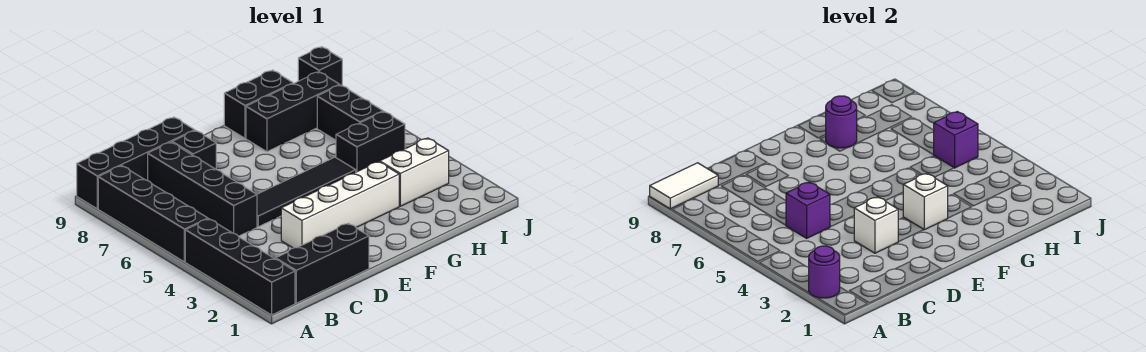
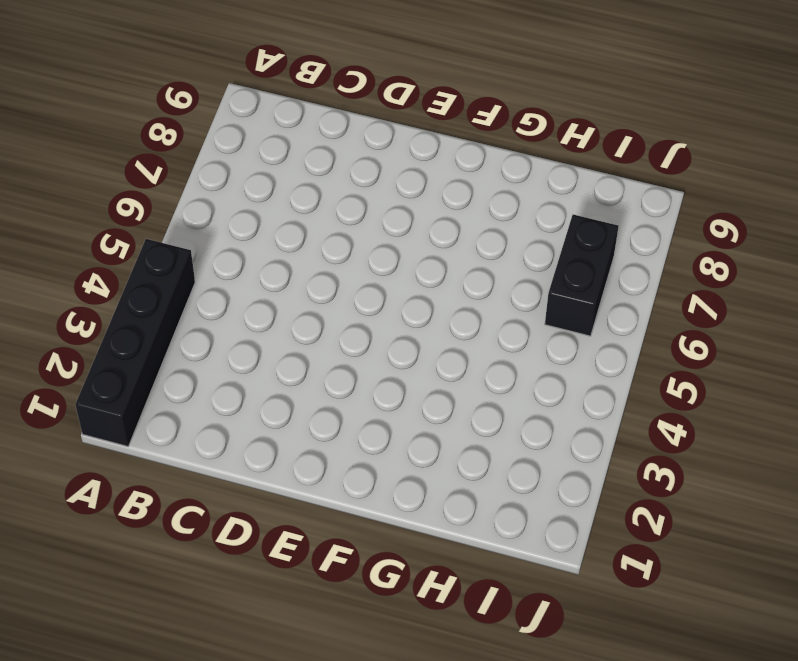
none -> black brick A5:A8 level 1
none -> black brick A9:D9 level 1
none -> black brick B1:D1 level 1

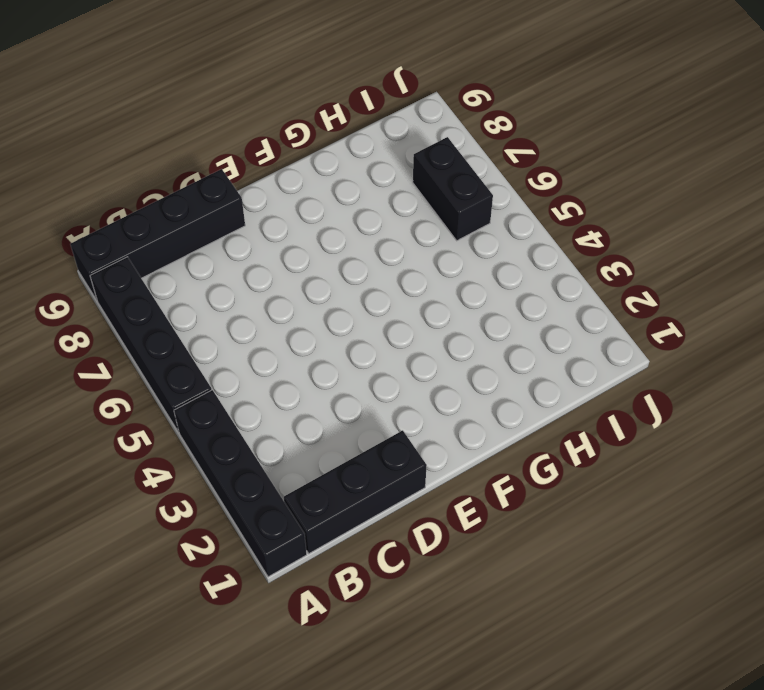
none -> black brick C5:C8 level 1
none -> white brick D3:G3 level 1
none -> black tile D5:G5 level 1

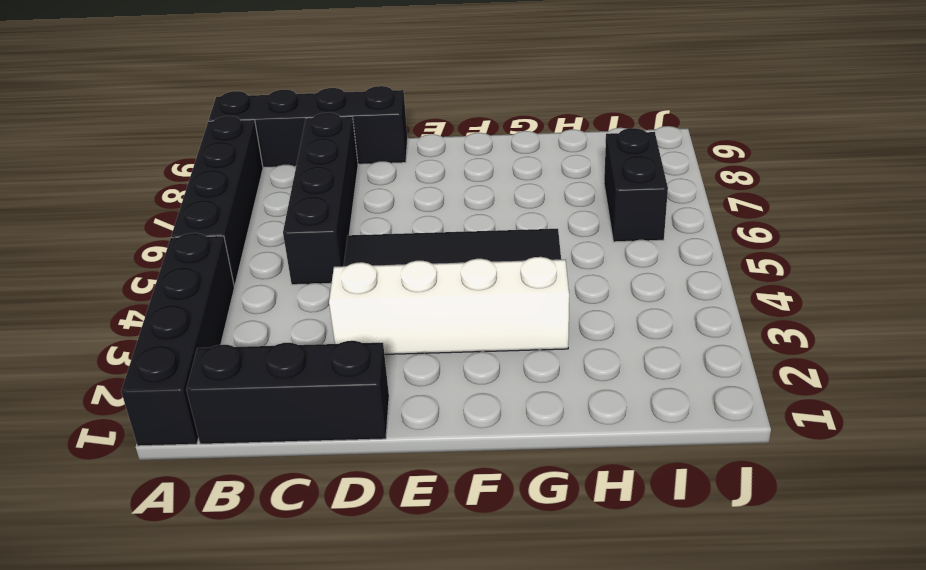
none -> black brick D8 level 1
none -> black brick G8:I8 level 1
none -> black brick G9:H9 level 1

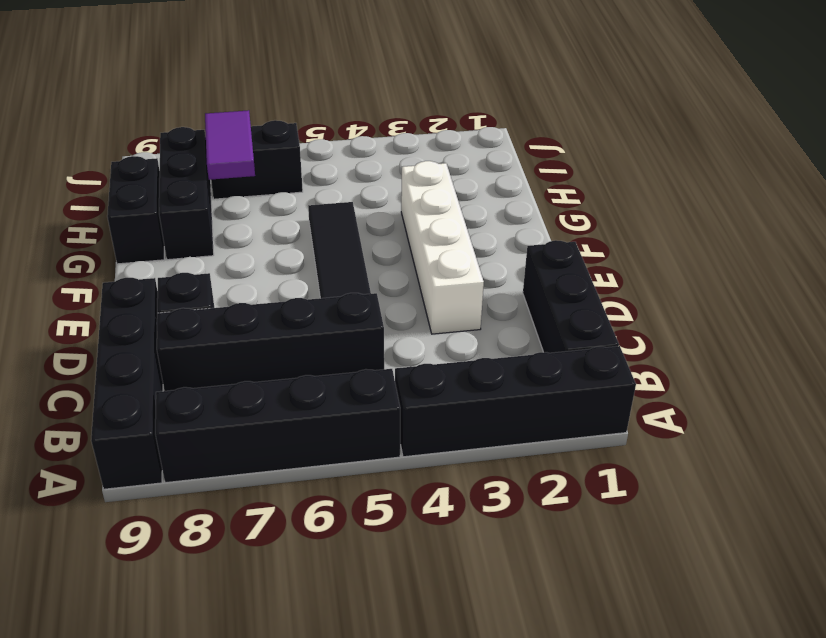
purple tile H7:I7 level 2 -> none
none -> white brick H3:I3 level 1
none -> black brick H5:I5 level 1
none -> black brick J9 level 1

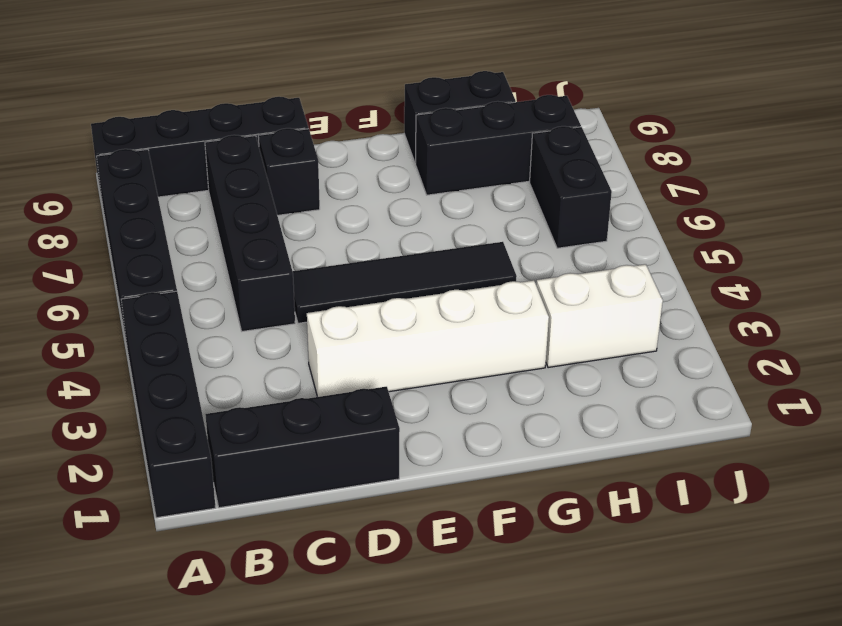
none -> black brick H5:I5 level 1
none -> black brick J9 level 1
none -> purple round brick A2 level 2

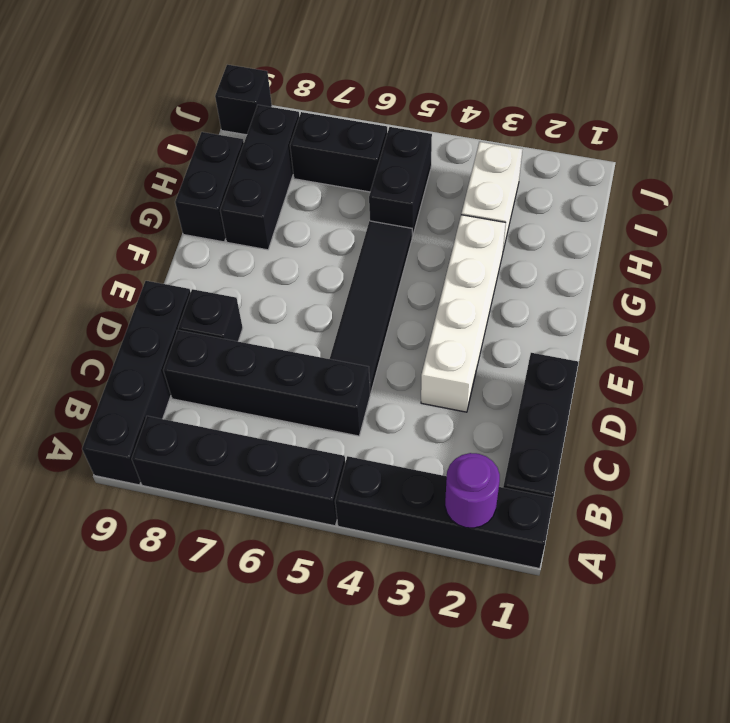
none -> white tile A9:B9 level 2
none -> purple brick C5 level 2
none -> white brick D3 level 2

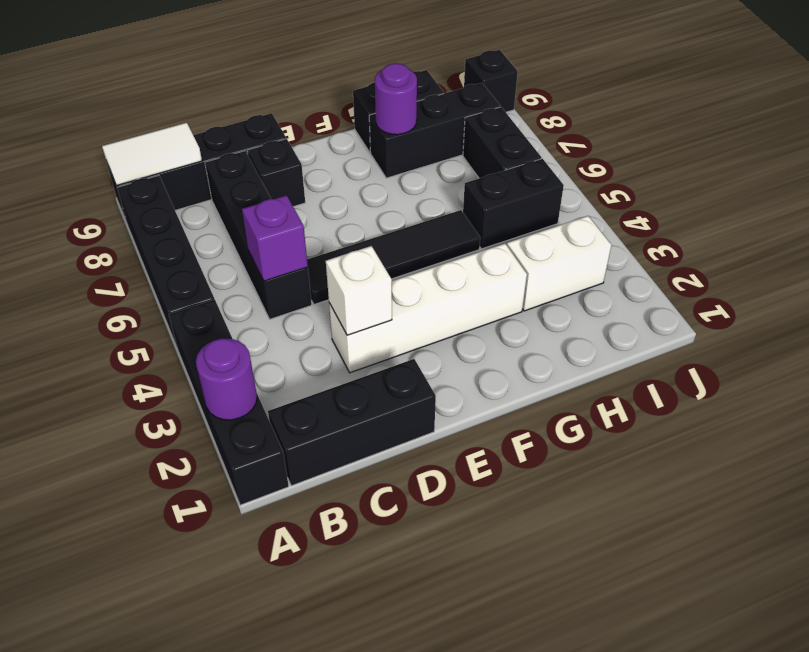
none -> white brick F3 level 2
none -> purple brick I5 level 2

